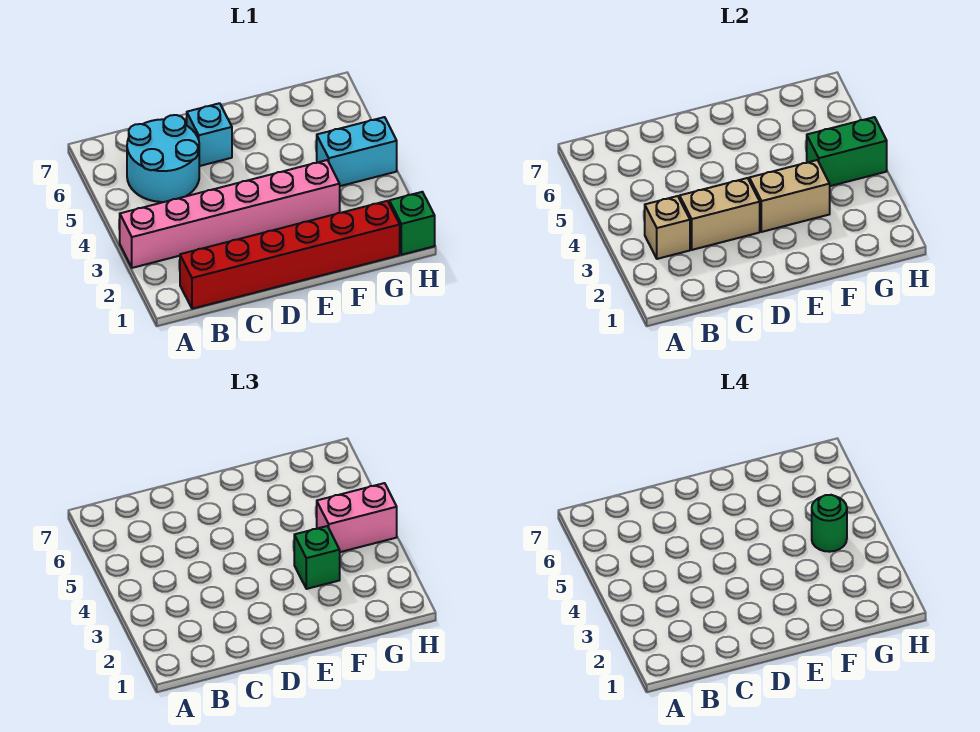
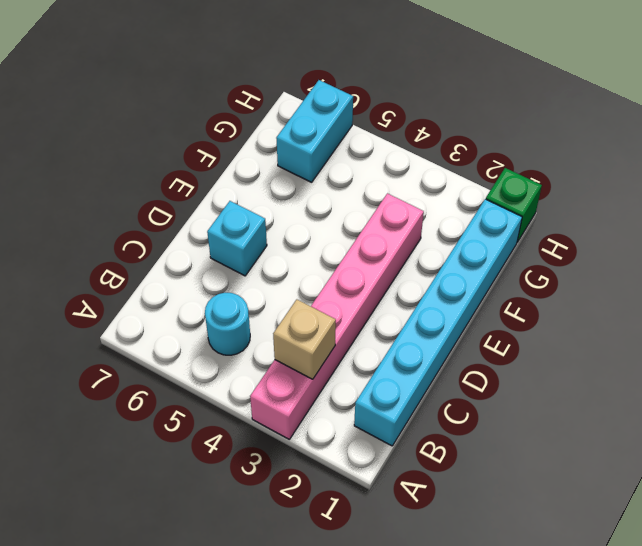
cyan brick B1:G1 level 1 -> red brick B1:G1 level 1
cyan round brick B5 level 1 -> cyan round brick B5:C6 level 1
cyan brick G6:H6 level 1 -> cyan brick G4:H4 level 1
none -> tan brick C3:D3 level 2
none -> tan brick E3:F3 level 2
none -> green brick G4:H4 level 2

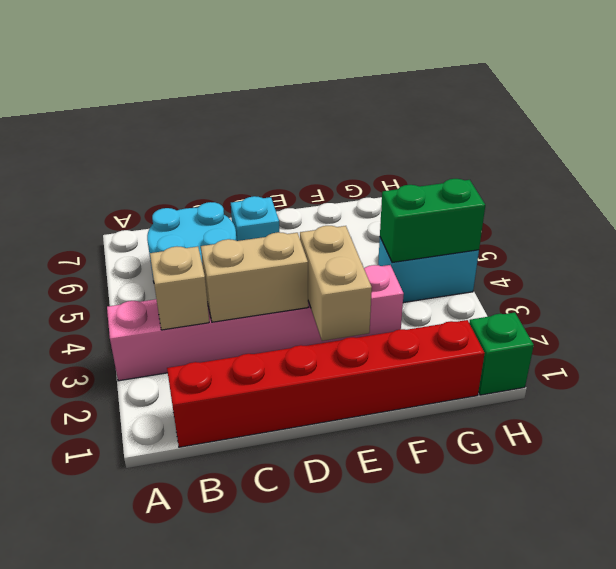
tan brick E2:E3 level 2 -> tan brick E3:F3 level 2
none -> green brick F3 level 3
none -> pink brick G4:H4 level 3
none -> green round brick G4 level 4

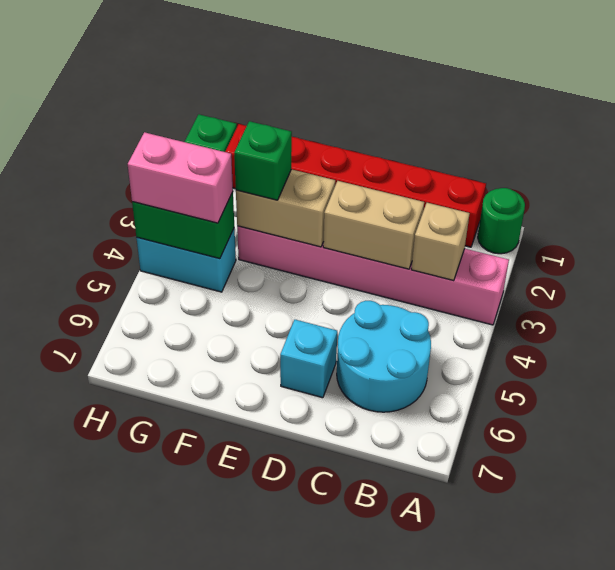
green round brick A1 level 1 -> green round brick G4 level 4

